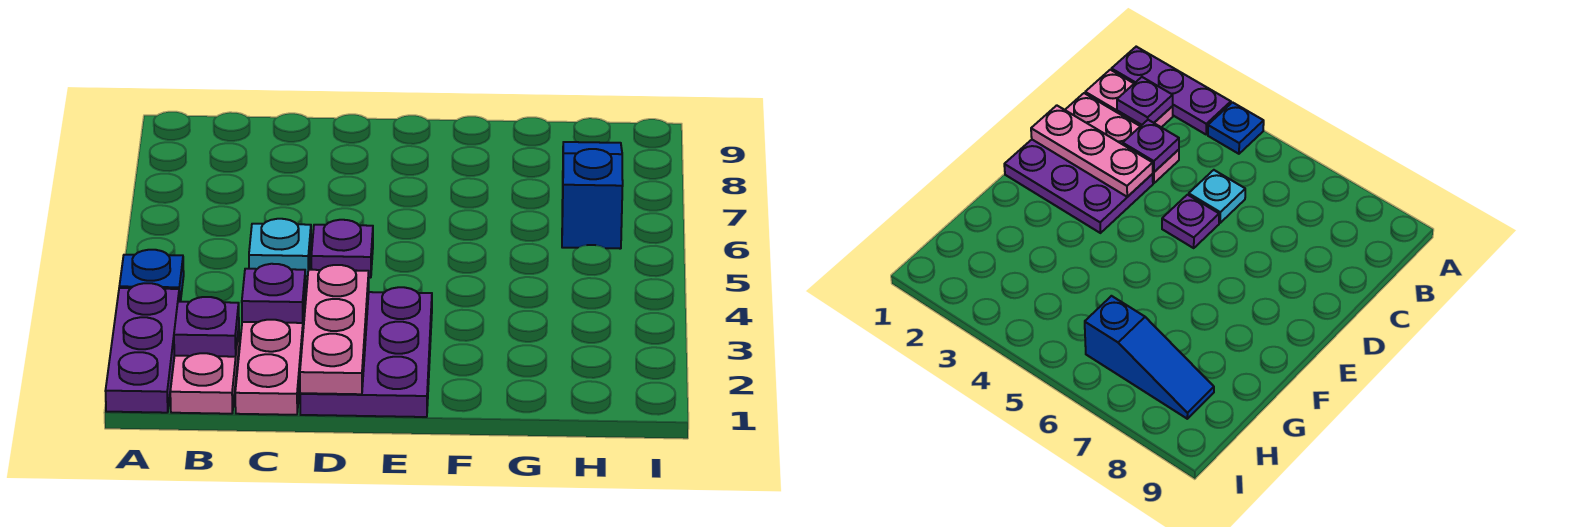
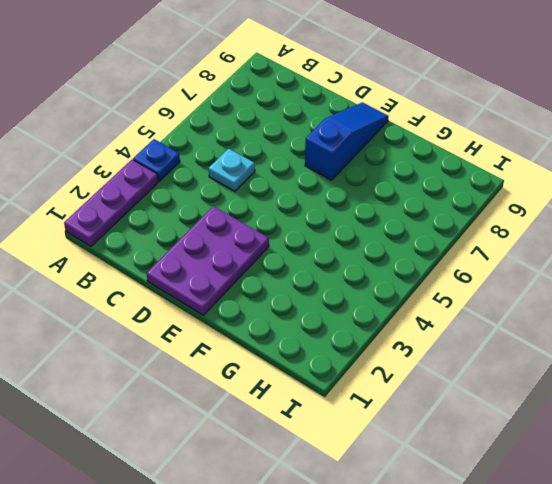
blue slope E7:E9 level 1 top 7 -> blue slope H6:H8 level 1 top 6
none -> pink plate B1:B2 level 1
none -> pink plate C1:C3 level 1

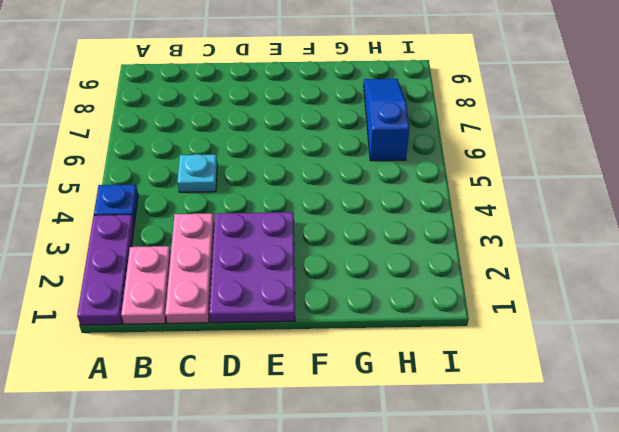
none -> purple plate D5 level 1
none -> purple plate B2 level 2

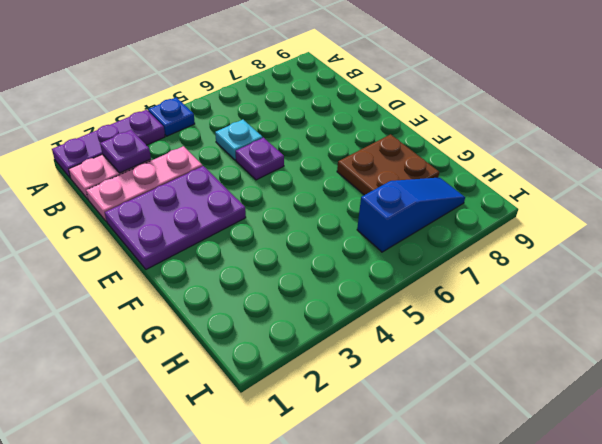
brown plate F7:G8 level 1 -> none
none -> purple plate C3 level 2
none -> pink plate D1:D3 level 2

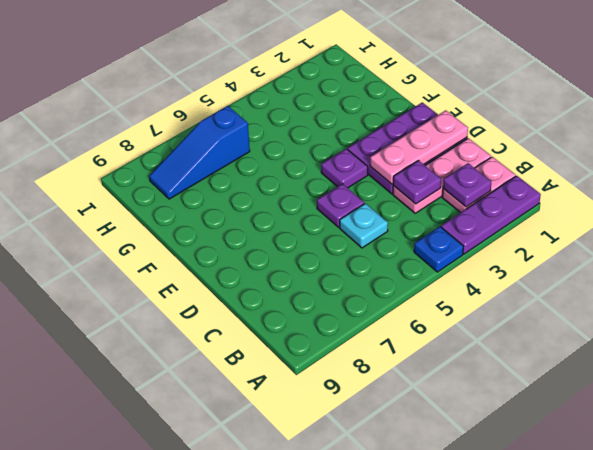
purple plate E4 level 1 -> none

